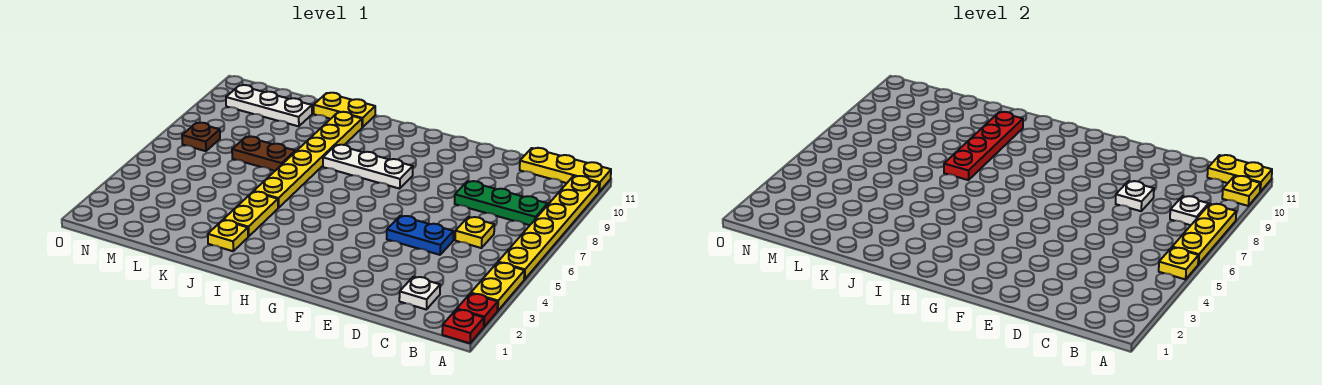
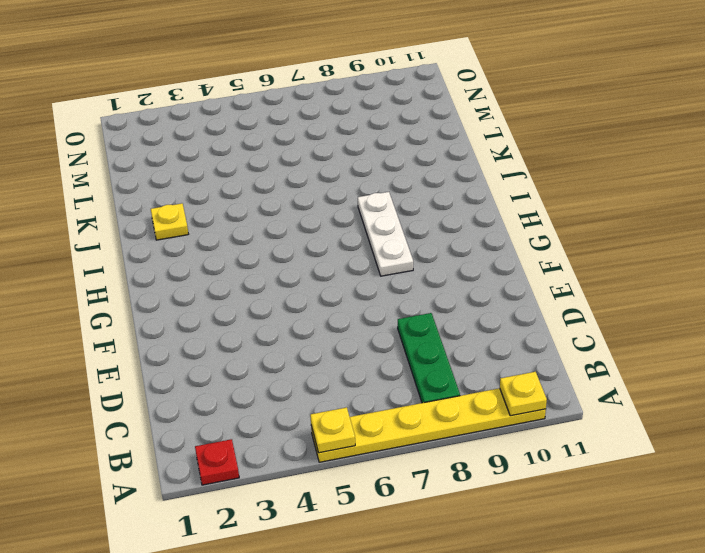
none -> red plate A1 level 1
none -> yellow plate A3:A4 level 1
none -> yellow plate A11:C11 level 1

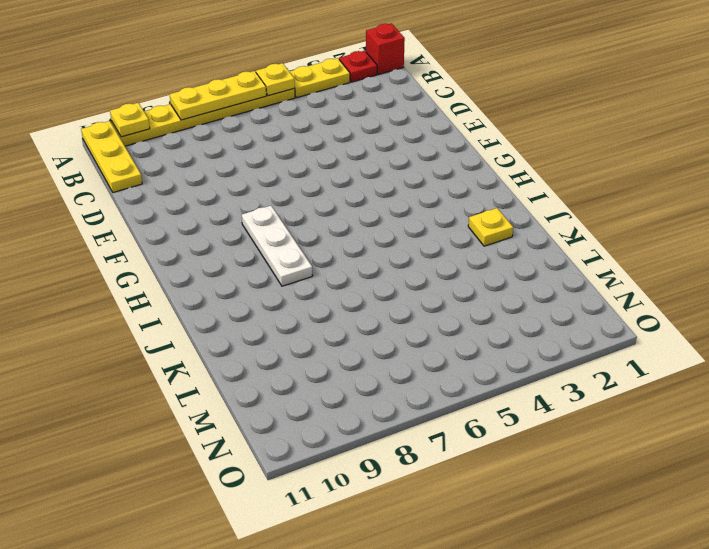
red brick A1 level 1 -> red plate A1 level 1
none -> green plate B8:D8 level 1
none -> white plate C2 level 1
none -> yellow plate C6 level 1

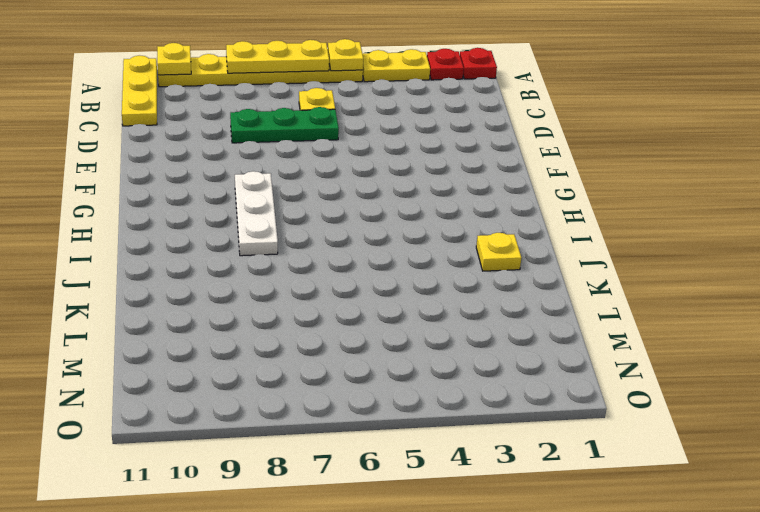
green plate D6:D8 level 1 -> green plate B8:D8 level 1
none -> white plate C2 level 1
none -> blue plate D5:E5 level 1
none -> yellow plate J3:J4 level 1

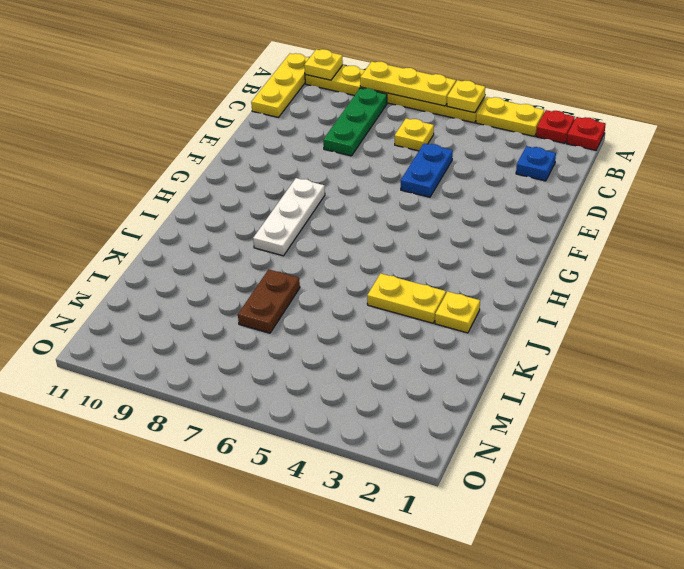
blue plate C2 level 1 -> white plate C2 level 1
none -> yellow plate J5:J10 level 1
none -> yellow plate J11:K11 level 1
none -> white plate L10:N10 level 1

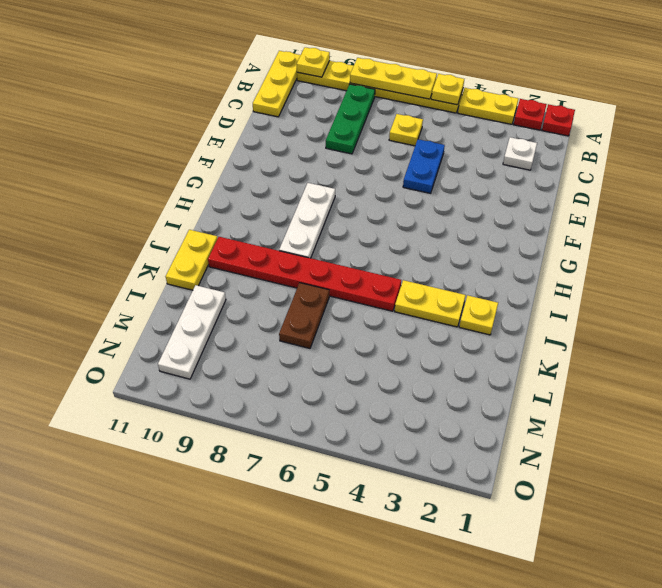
red plate J5:J10 level 1 -> yellow plate J5:J10 level 1
none -> brown plate N7 level 1
none -> yellow plate A11:B11 level 2
none -> white plate B8 level 2

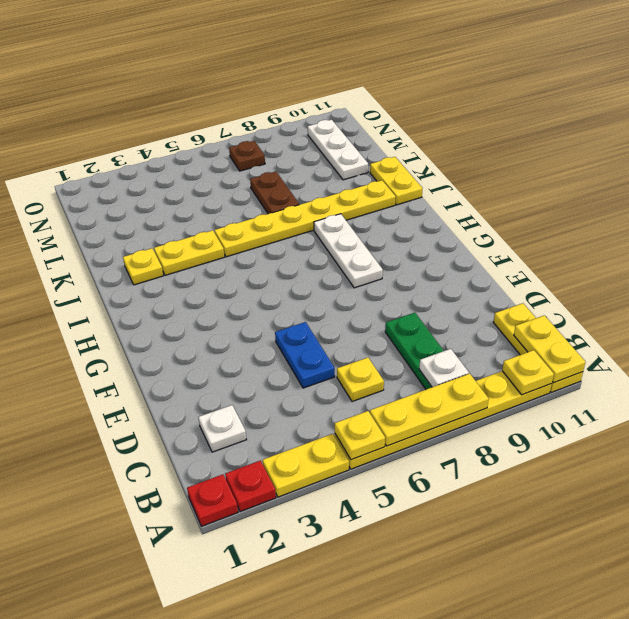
none -> white plate D8 level 2
none -> red plate J7:J10 level 2

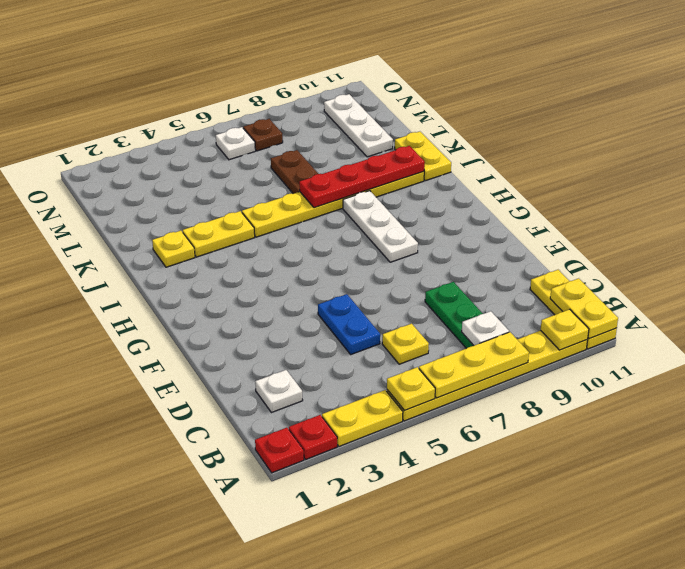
white plate N6 level 1 -> white plate D8 level 2

